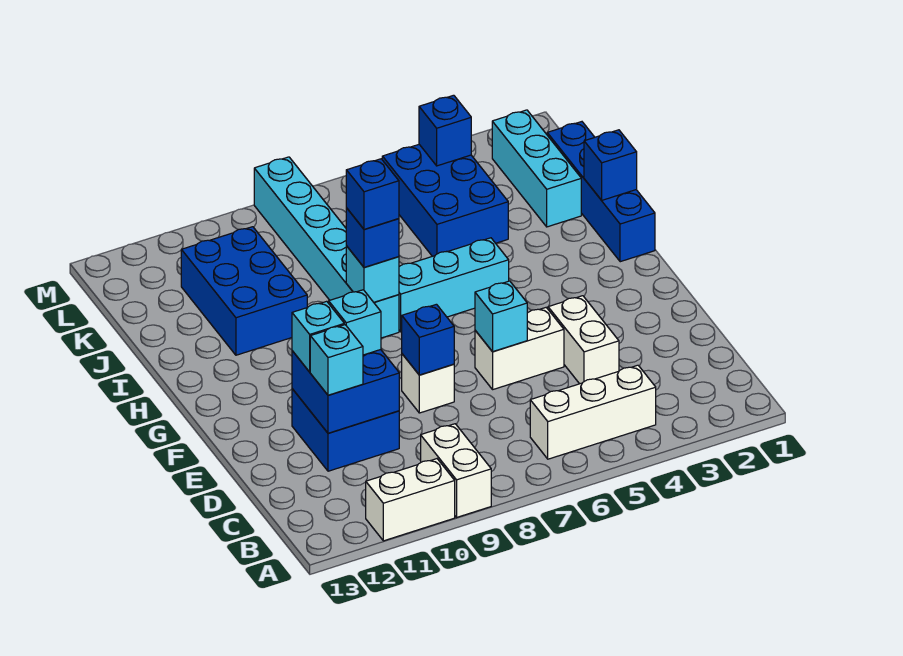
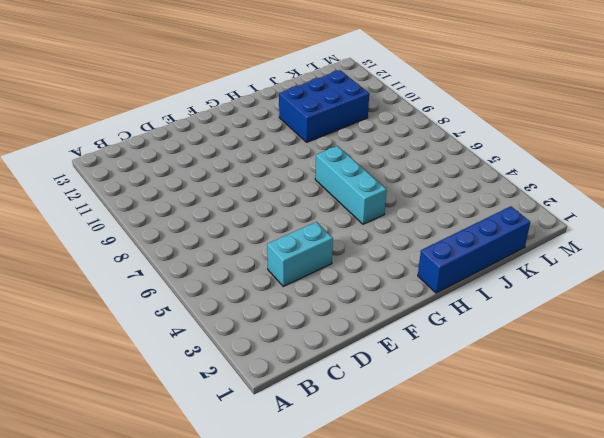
cyan brick D4:E4 level 1 -> white brick D4:E4 level 1
none -> white brick A9:B9 level 1
none -> white brick A10:A11 level 1
none -> white brick B4:B6 level 1

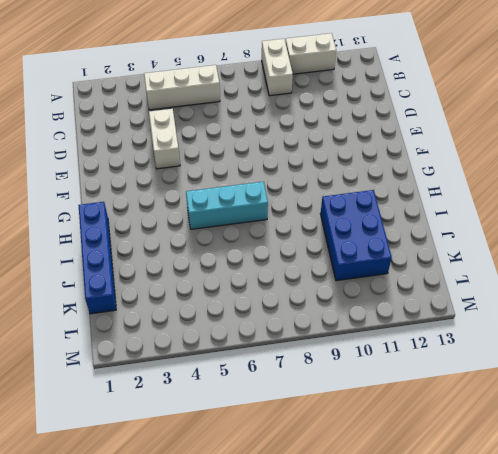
none -> blue brick D10:E11 level 1
none -> white brick E5:E6 level 1
none -> white brick E8 level 1

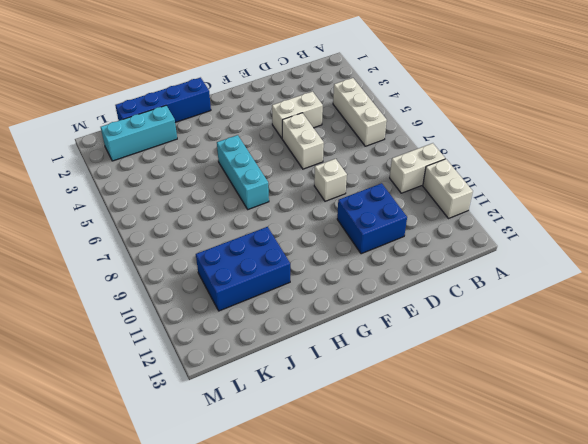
none -> cyan brick H8:M8 level 1
none -> blue brick J4:L5 level 1
none -> blue brick D10:E11 level 2

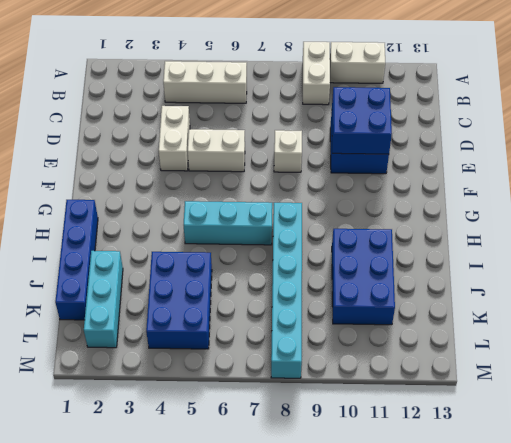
none -> cyan brick E6 level 2
none -> blue brick E8 level 2
none -> cyan brick H8 level 2

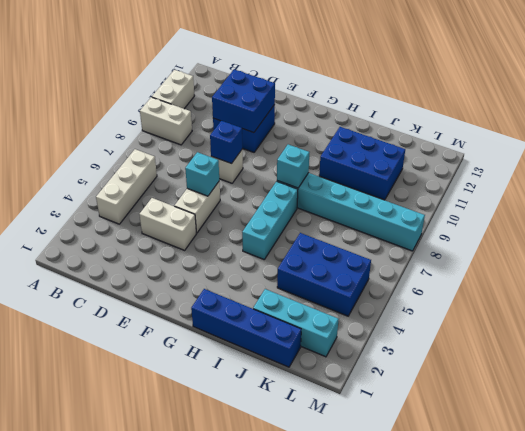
none -> blue brick I1 level 2
none -> blue brick L4 level 2
none -> cyan brick D11 level 3

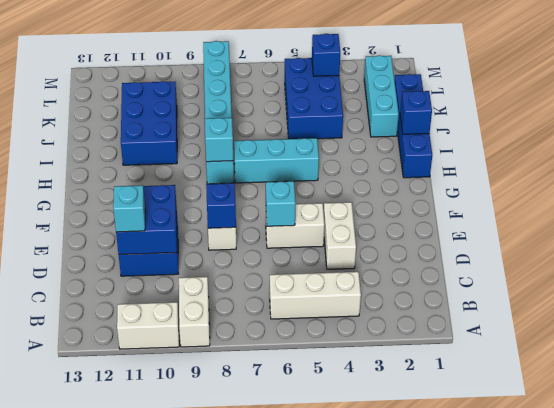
none -> cyan brick E10 level 3
none -> cyan brick E11 level 3
none -> blue brick H8 level 3

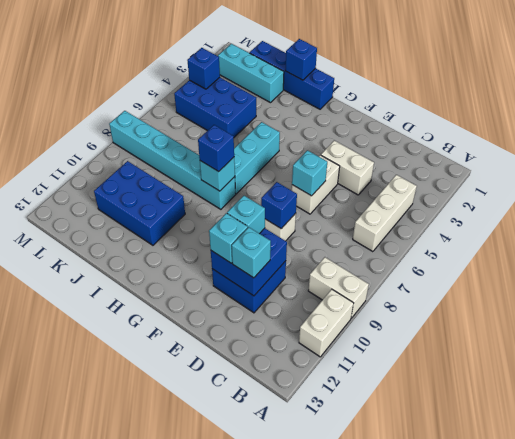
none -> blue brick H8 level 4

